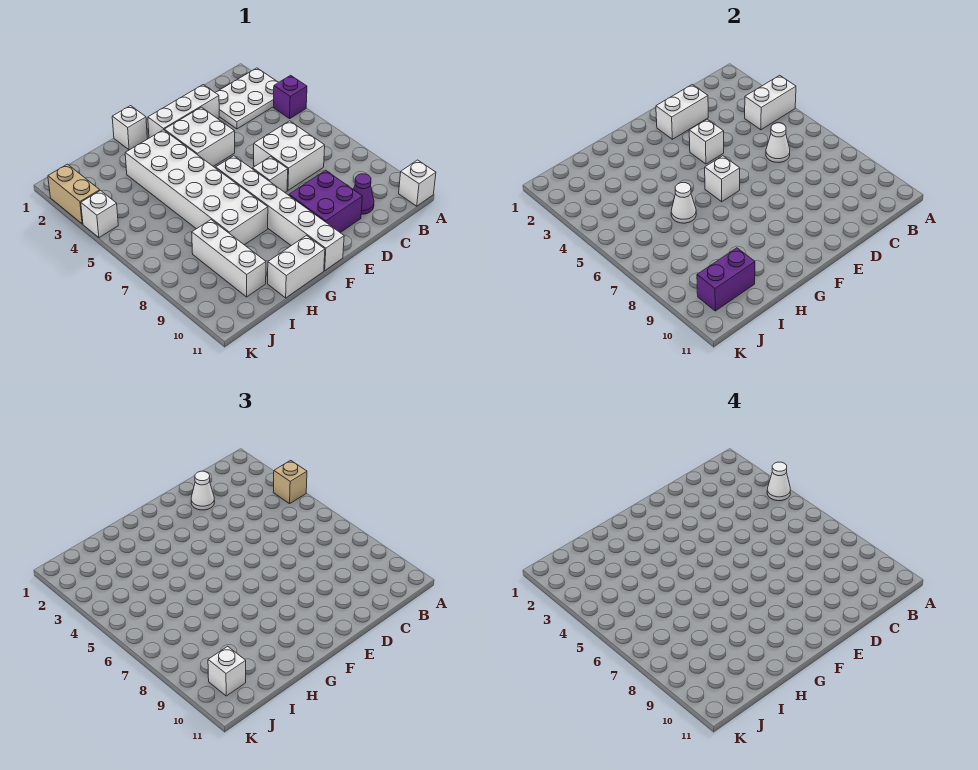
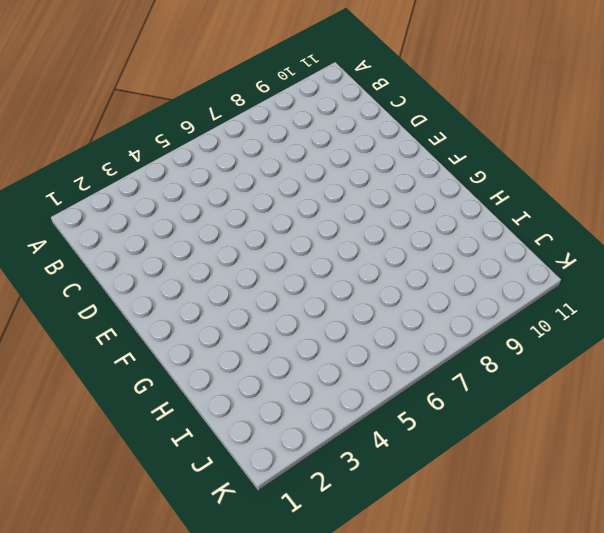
none -> white plate A2:C3 level 1
none -> purple brick A4 level 1
none -> white brick A11 level 1

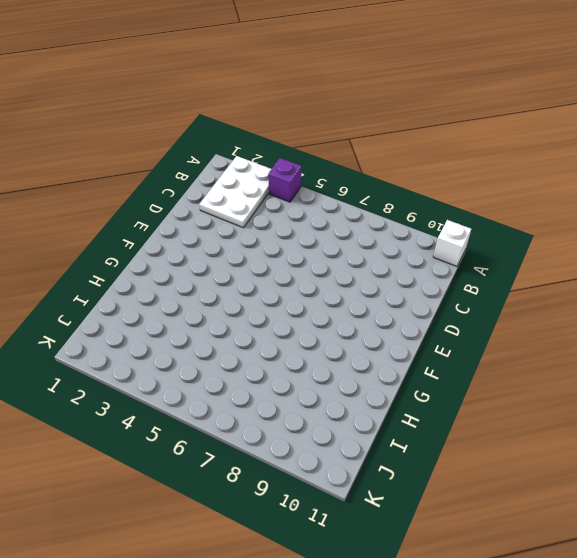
none -> white brick C6:D7 level 1
none -> purple cone C10 level 1
none -> white brick D2:F2 level 1

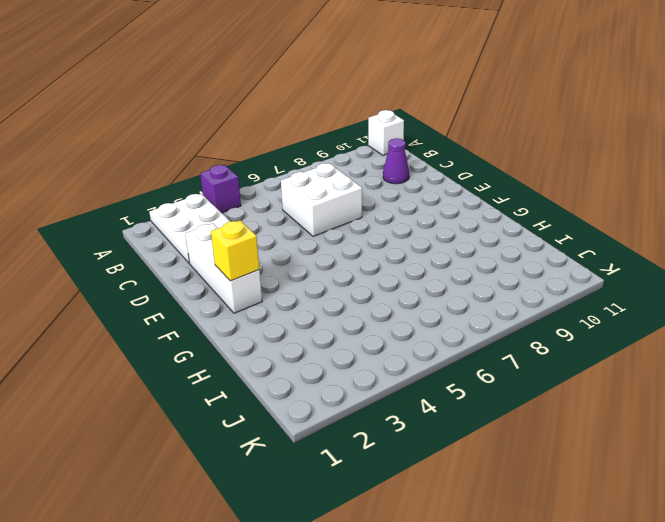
yellow brick F2 level 2 -> none
none -> purple brick D9:E10 level 1
none -> white brick E3:F4 level 1
none -> white brick E7 level 1

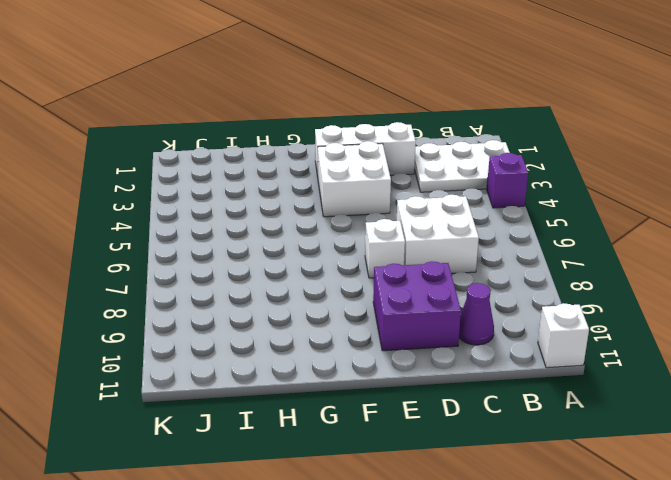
none -> white brick F6:F11 level 1
none -> white brick G1 level 1
none -> white brick G3:H8 level 1

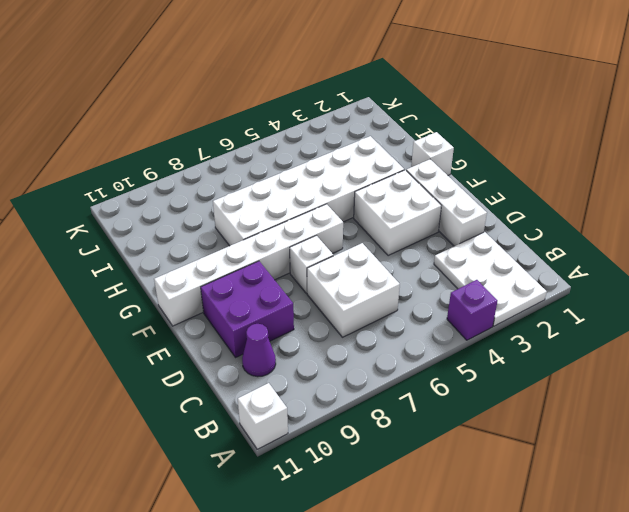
none -> white brick G11:H11 level 1
none -> white brick I8:I10 level 1
none -> tan brick K2:K3 level 1

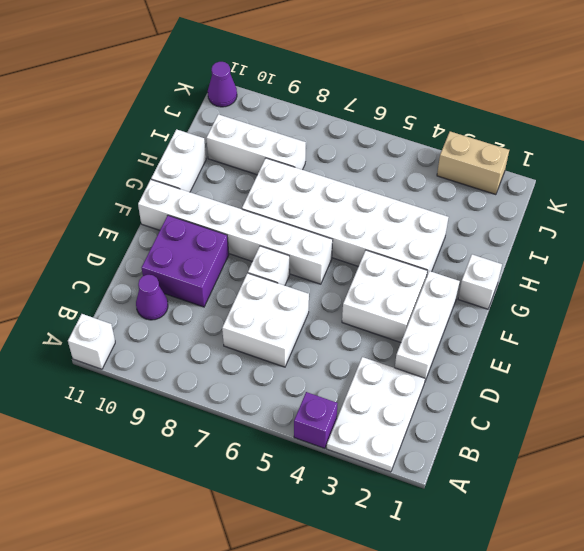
purple cone K11 level 1 -> none
none -> white brick K4 level 1
none -> white brick A4:B4 level 2
none -> white cone C6 level 2

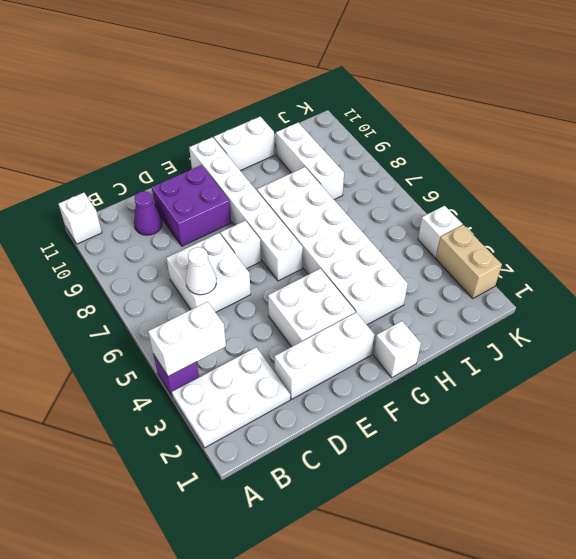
none -> white brick D2:E2 level 2
none -> white brick E4 level 2
none -> white brick F6 level 2

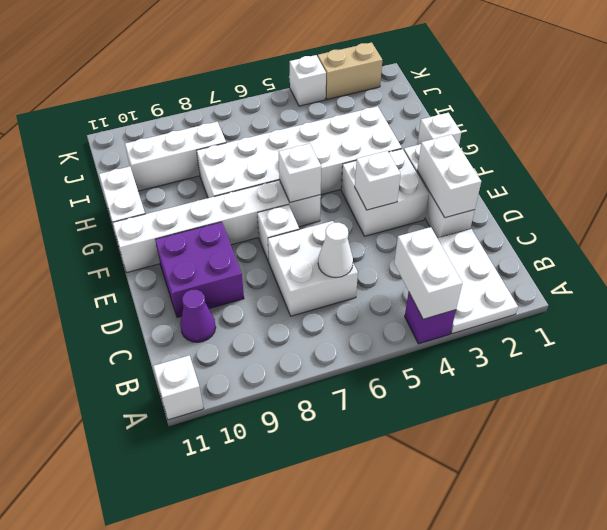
none -> white cone H6 level 2
none -> purple brick I10:J10 level 2
none -> tan brick A4 level 3

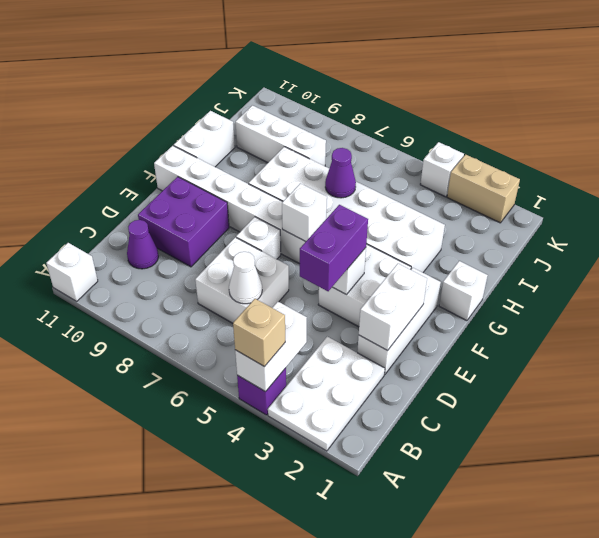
purple brick D4:E4 level 3 -> purple brick I10:J10 level 2
purple cone H6 level 2 -> white cone H6 level 2
none -> white cone D2 level 3
none -> white brick J10 level 3
none -> white cone A4 level 4

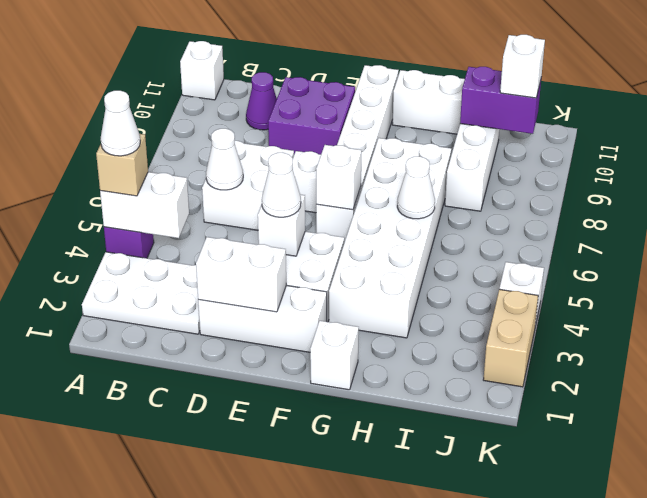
white cone E4 level 3 -> white cone D2 level 3

